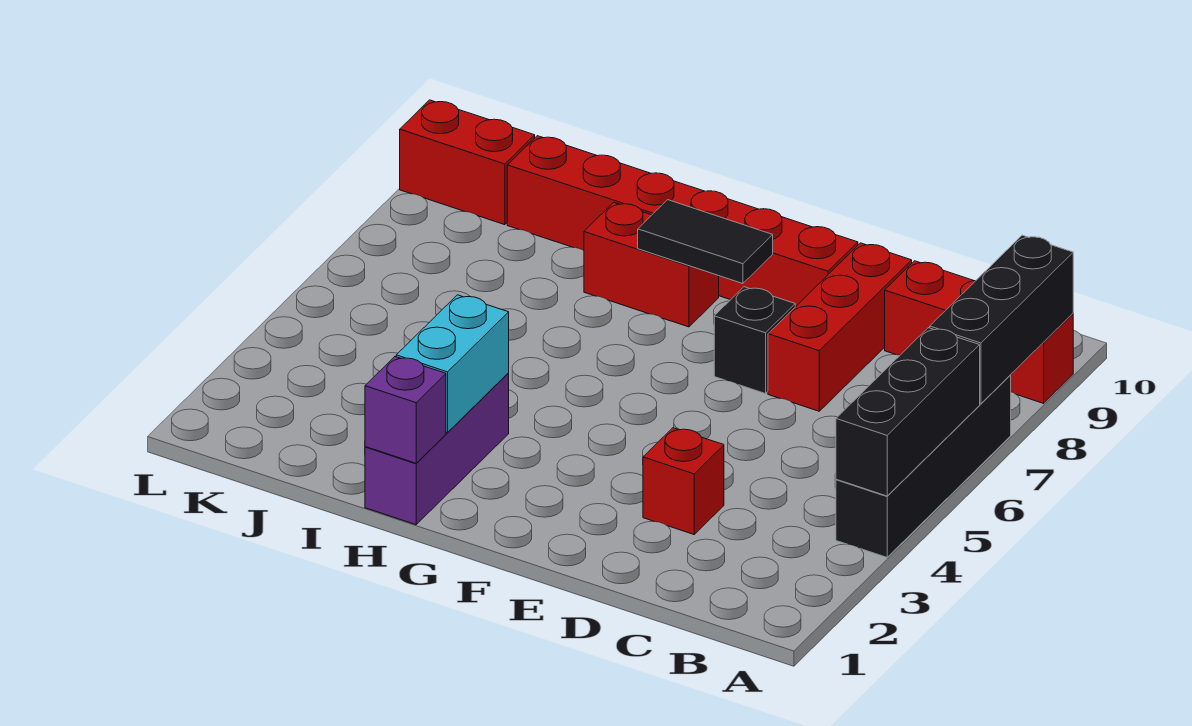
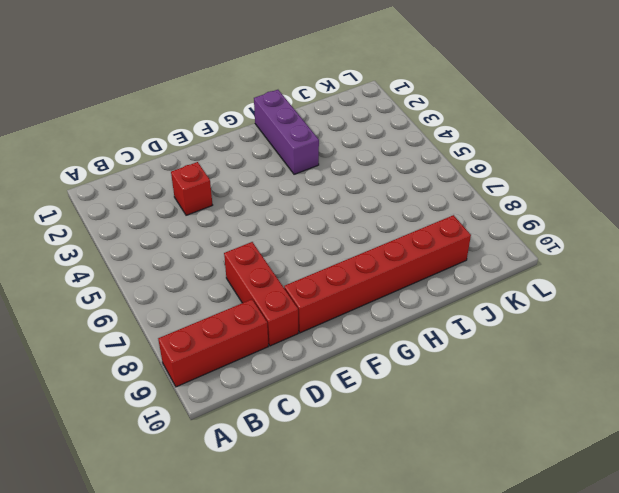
none -> black brick A4:A7 level 1
none -> black brick E7 level 1
none -> red brick G8:H8 level 1

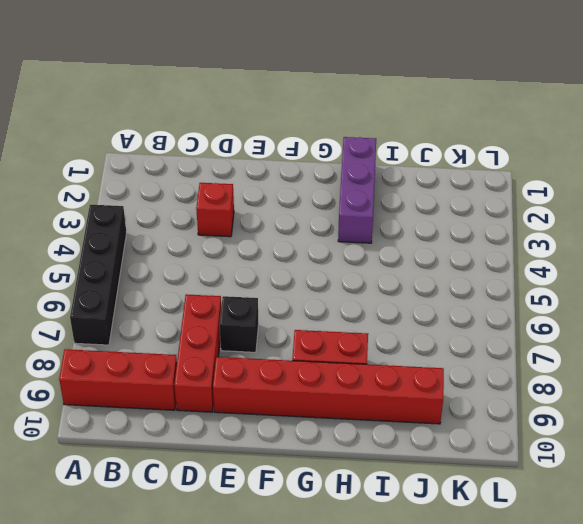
none -> red brick K9:L9 level 1
none -> black brick A4:A6 level 2
none -> black brick A7:A9 level 2

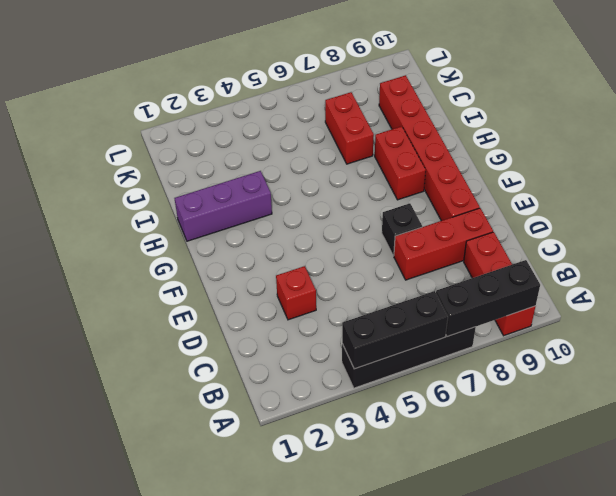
red brick I7:J7 level 1 -> red brick K9:L9 level 1
none -> black tile F8:G8 level 2
none -> purple brick H1 level 2
none -> cyan brick H2:H3 level 2

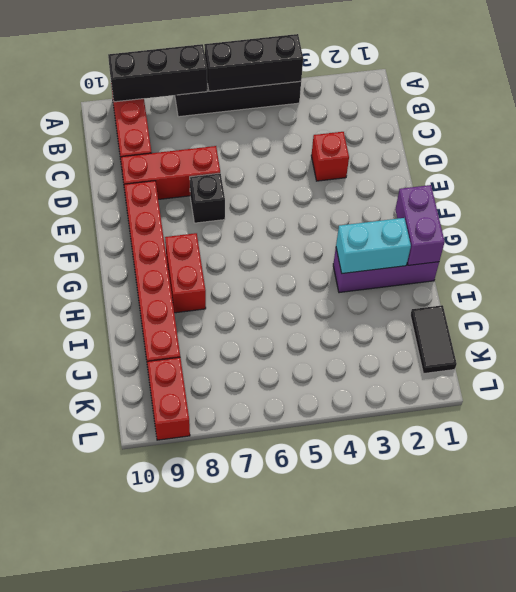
purple brick G1:H1 level 2 -> purple brick H1 level 2
black tile J1:K1 level 1 -> black tile F8:G8 level 2

